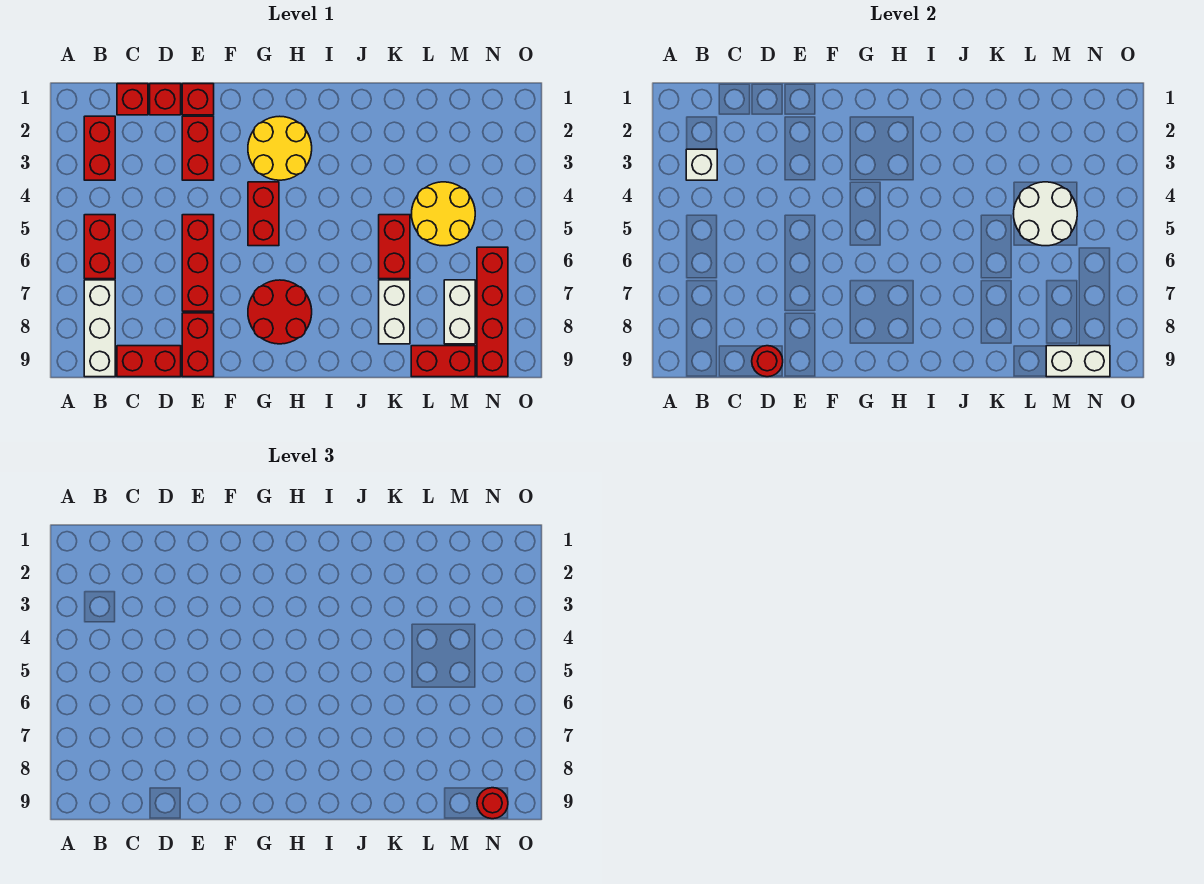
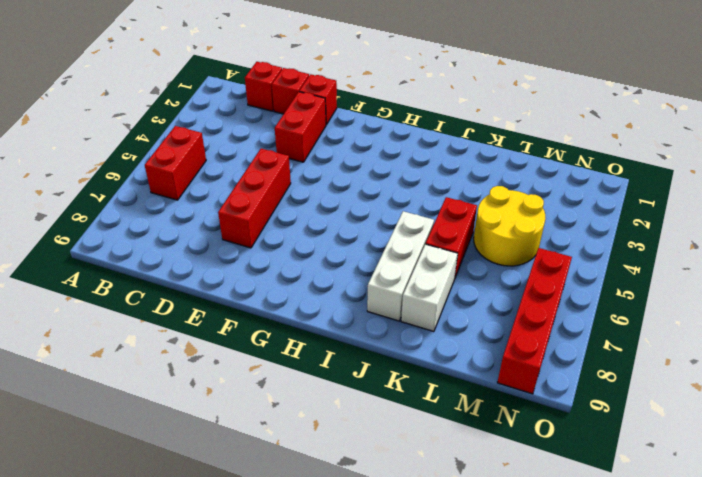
white brick J6:J8 level 1 -> white brick B7:B9 level 1
none -> red brick B2:B3 level 1
none -> red brick C9:D9 level 1
none -> red brick E8:E9 level 1

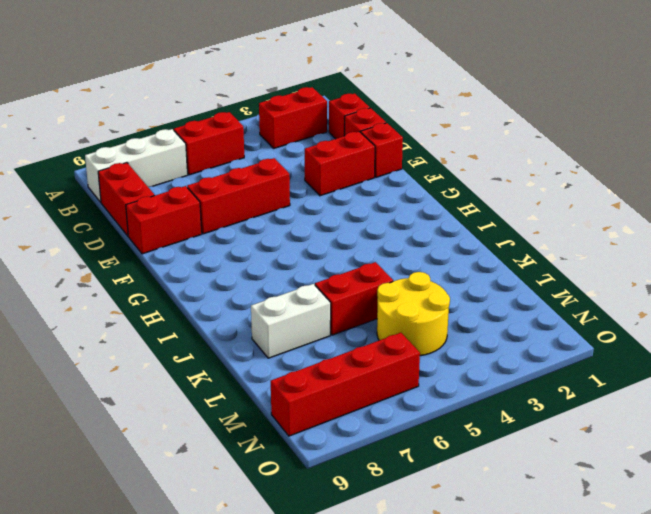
none -> yellow round brick G2:H3 level 1
none -> red brick G4:G5 level 1
none -> red round brick G7:H8 level 1

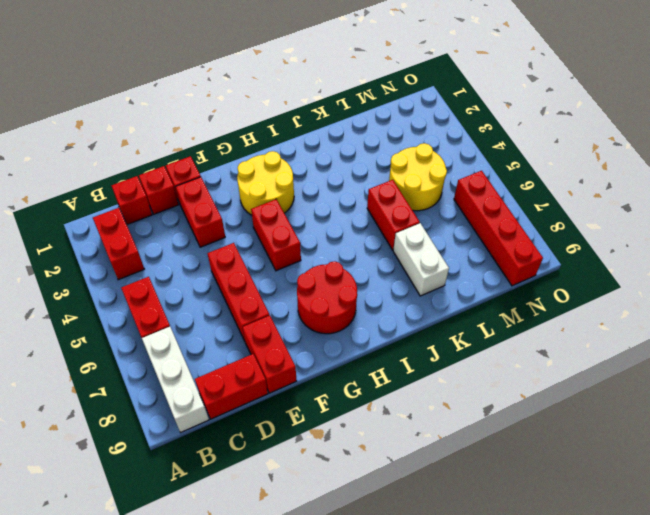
none -> red brick L9:M9 level 1
none -> white brick M7:M8 level 1
none -> white brick B3 level 2

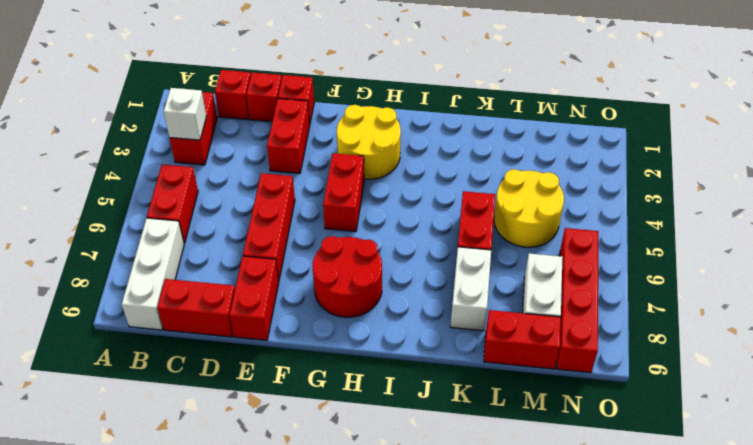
none -> red round brick D9 level 2
none -> white round brick L4:M5 level 2
none -> white brick M9:N9 level 2

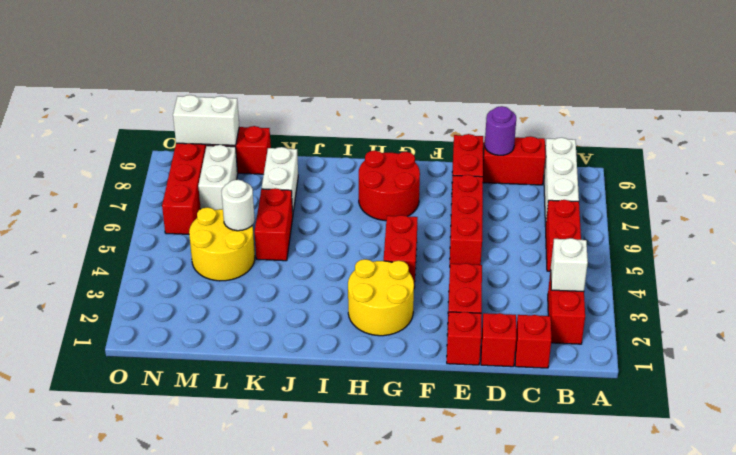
purple round brick D9 level 2 -> red round brick D9 level 2
white round brick L5 level 2 -> white round brick L4:M5 level 2
none -> red round brick N9 level 3

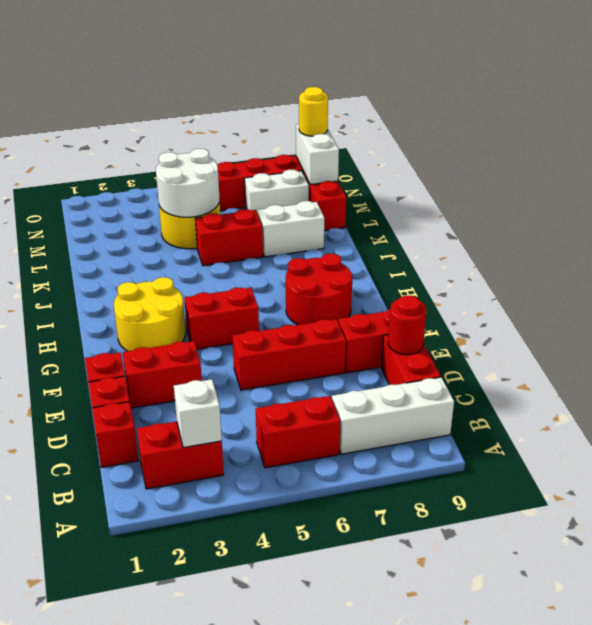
yellow round brick N9 level 3 -> red round brick N9 level 3

